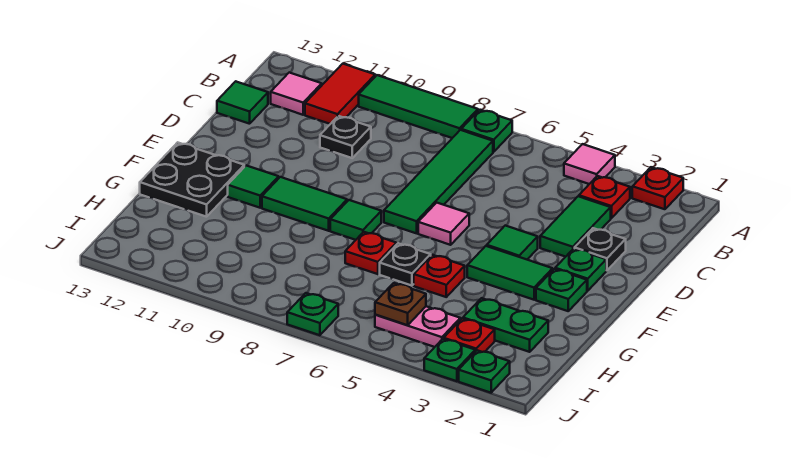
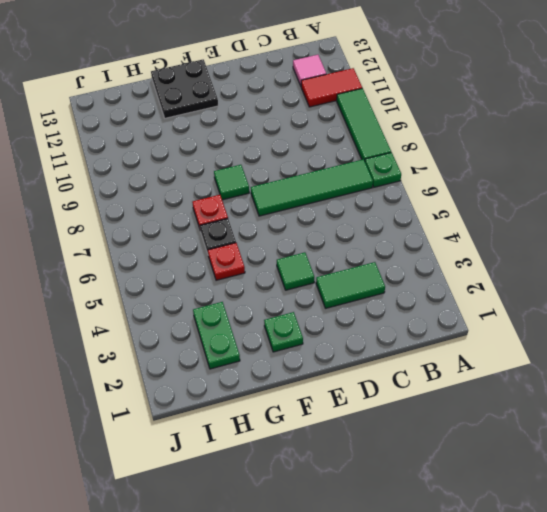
none -> red plate A2 level 1
none -> pink tile A4 level 1
none -> red plate B3 level 1
none -> black plate C10 level 1

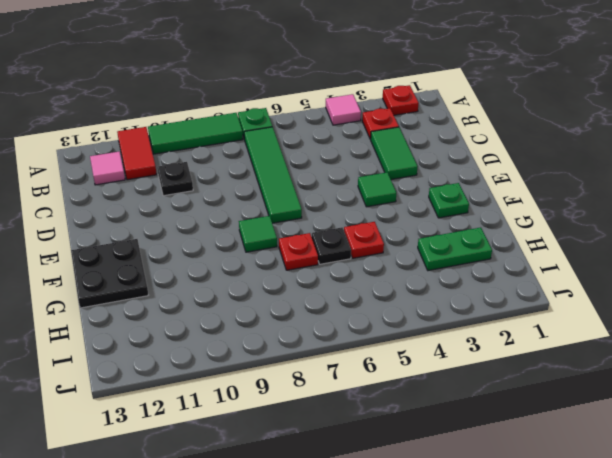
none -> green tile C13 level 1
none -> black plate D2 level 1
none -> green plate E2 level 1
none -> pink tile E6 level 1

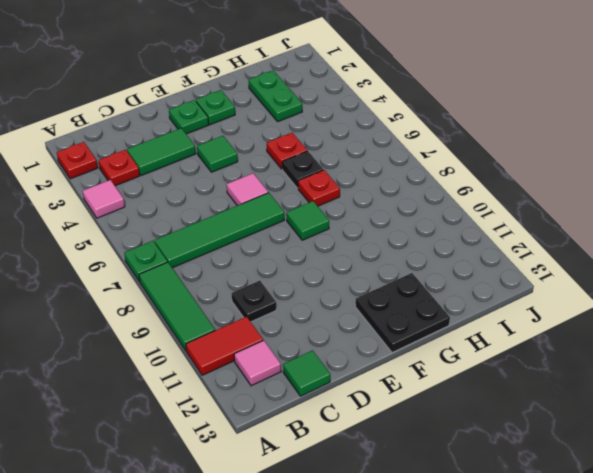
none -> black plate D2 level 1
none -> green tile F3:F4 level 1
none -> green tile F9:F10 level 1
none -> green tile F11 level 1

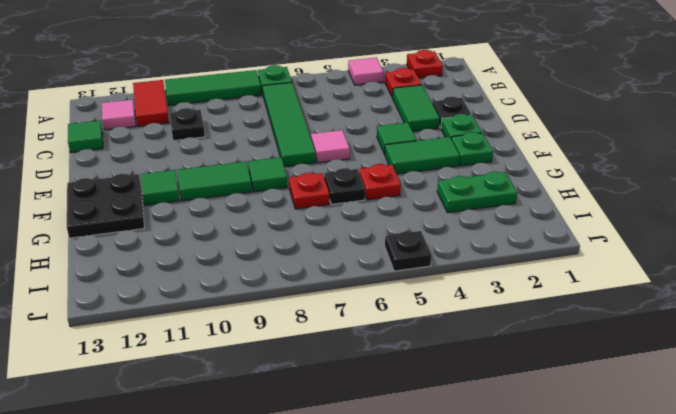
black plate J5 level 1 -> none
none -> red plate I3 level 1
none -> pink plate I4:I5 level 1
none -> green plate J2 level 1
none -> green plate J3 level 1

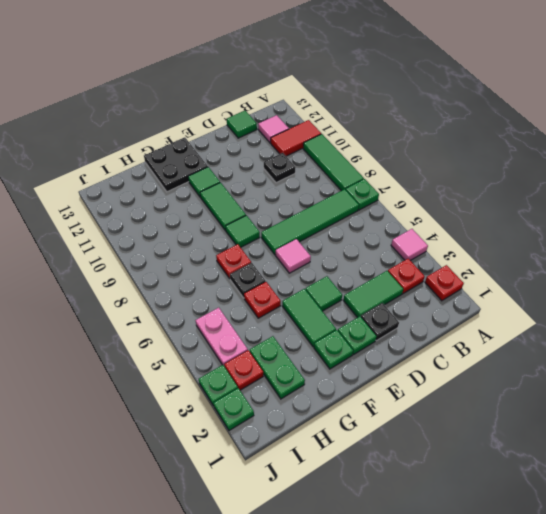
none -> green plate J7 level 1
none -> brown plate I5 level 2

